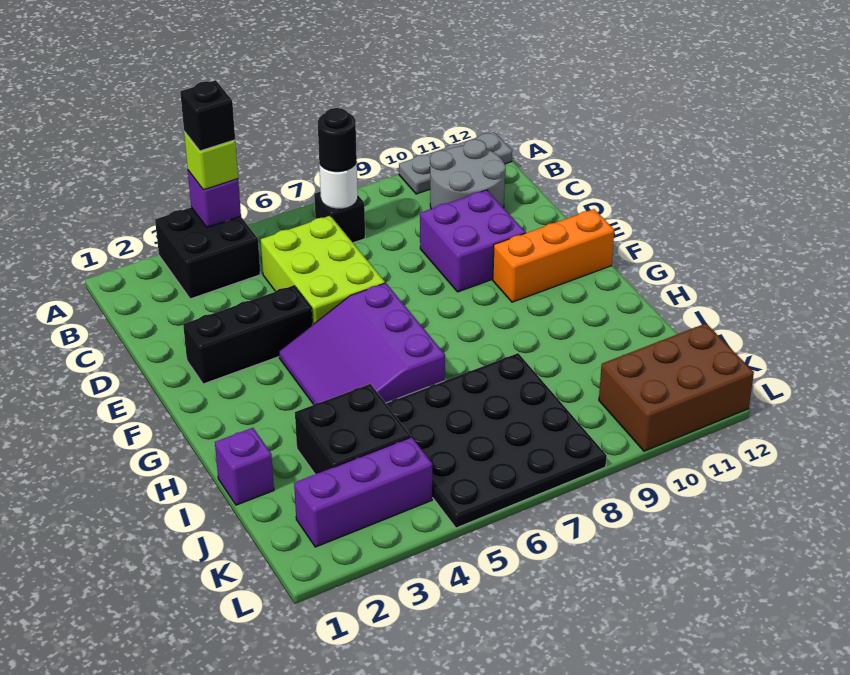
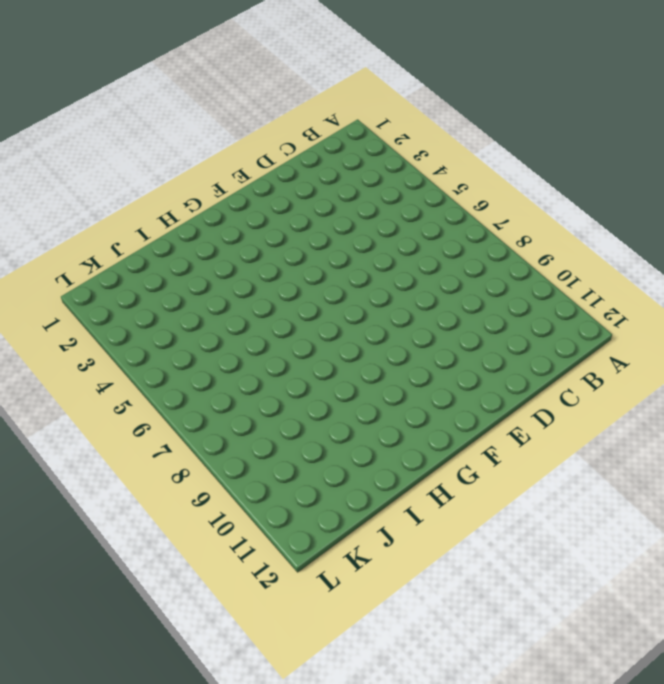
none -> black brick A3:B4 level 1
none -> grey plate A10:A12 level 1
none -> black brick B7 level 1

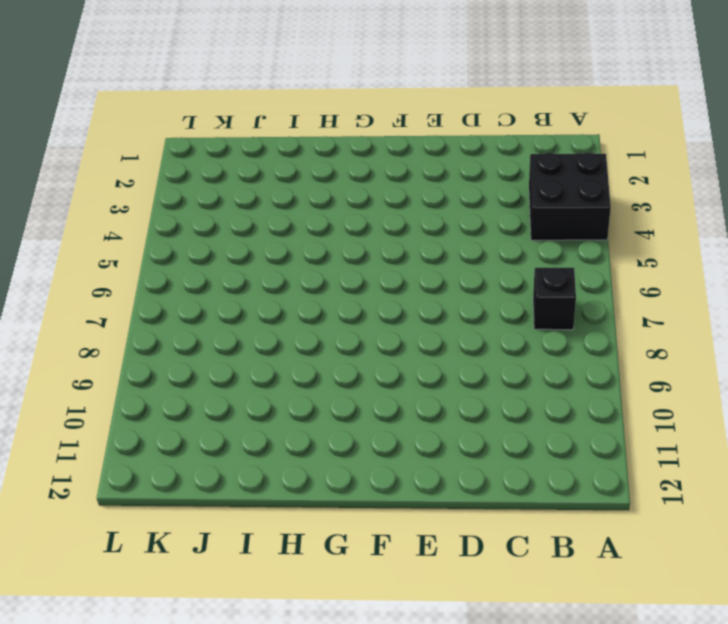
none -> grey plate A10:A12 level 1
none -> grey round brick B10:C11 level 1
none -> lime brick C5:E6 level 1

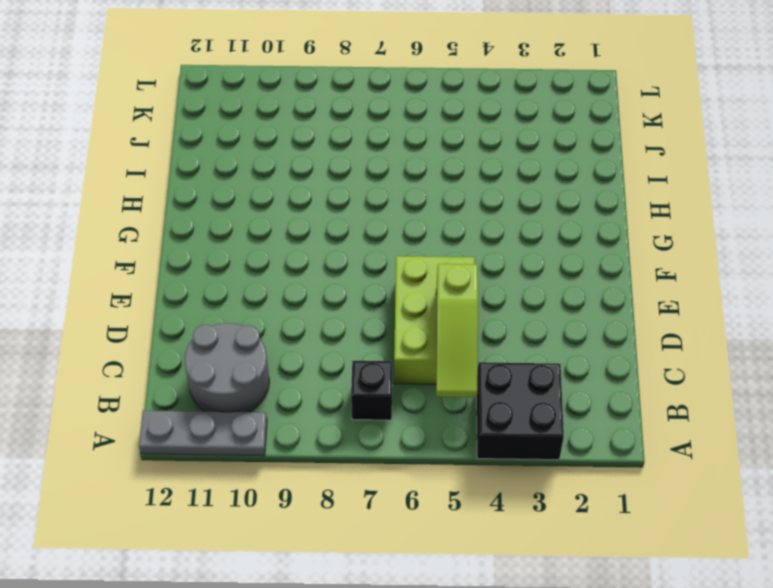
lime slope B5:D5 level 2 top D -> none
none -> purple brick D9:E10 level 1
none -> black brick E2:E4 level 1
none -> purple slope F4:H6 level 1 top 6

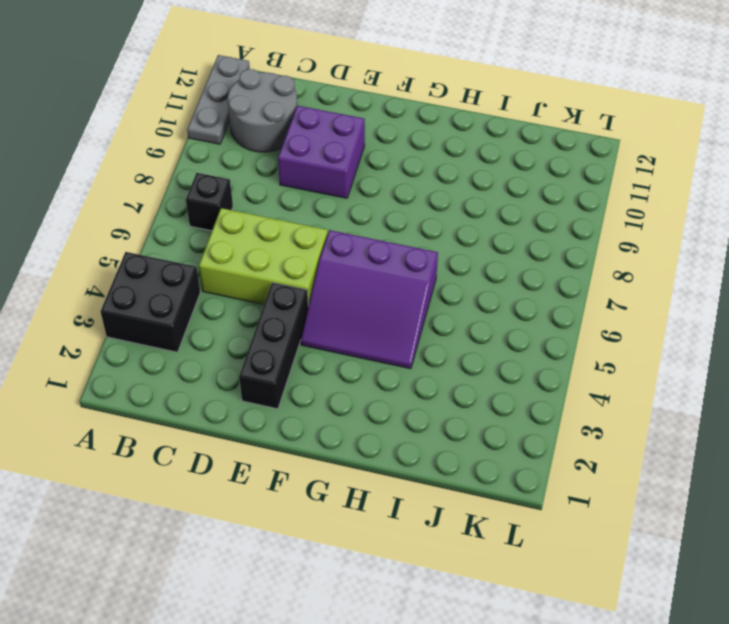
none -> orange brick F10:F12 level 1
none -> purple brick I1 level 1
none -> black brick I3:J4 level 1

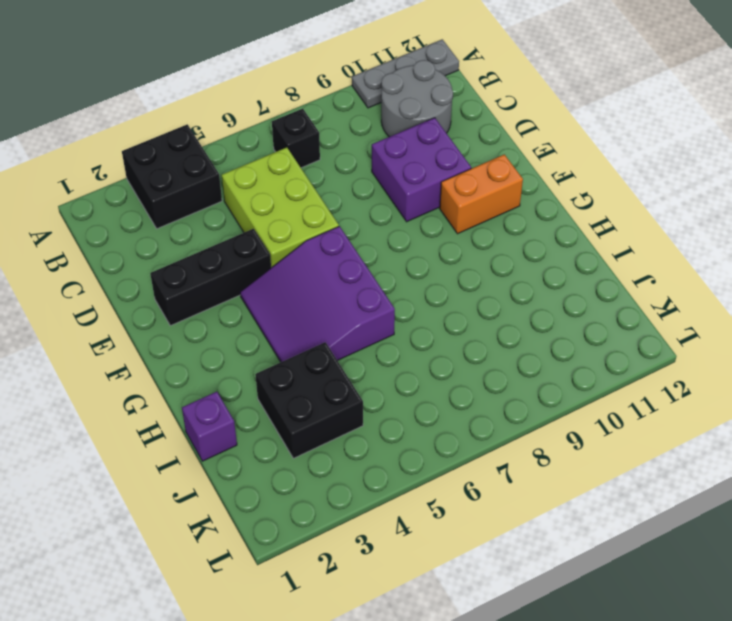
orange brick F10:F11 level 1 -> orange brick F10:F12 level 1
none -> black plate I5:L8 level 1
none -> purple brick K2:K4 level 1
none -> brown brick K10:L12 level 1

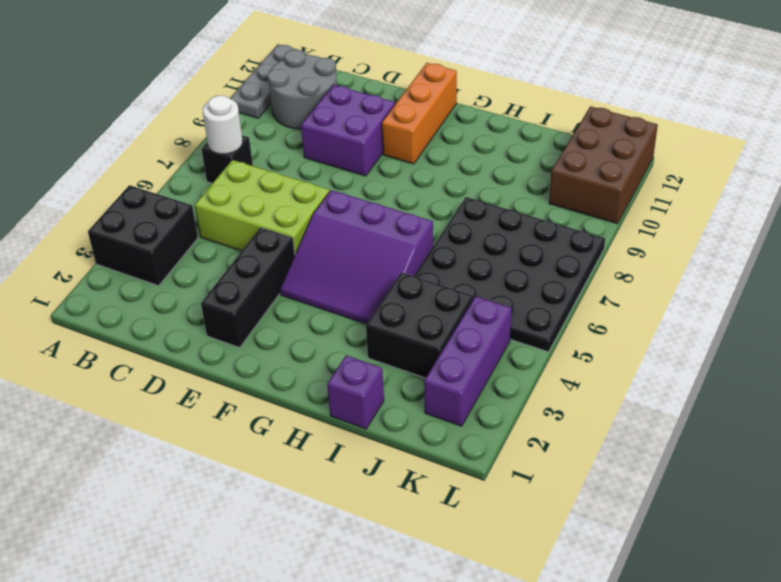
none -> purple brick A4 level 2
none -> lime brick A4 level 3
none -> black round brick B7 level 3

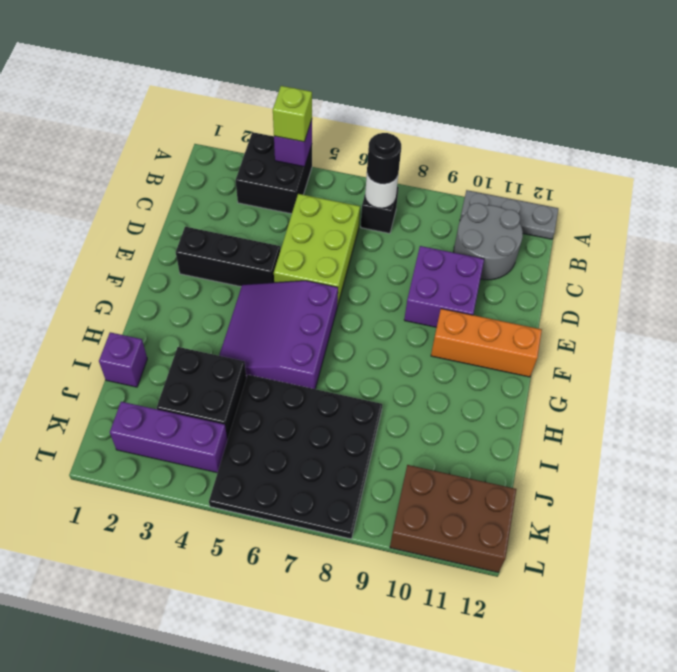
none -> black brick A4 level 4

